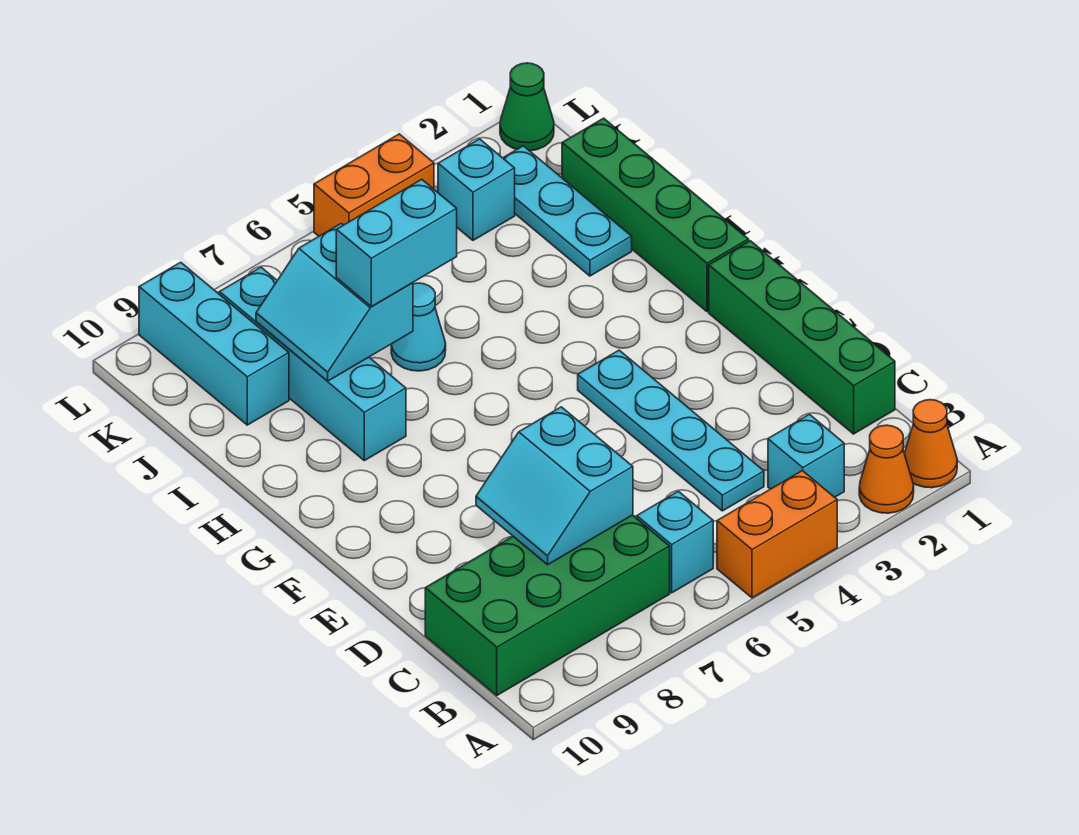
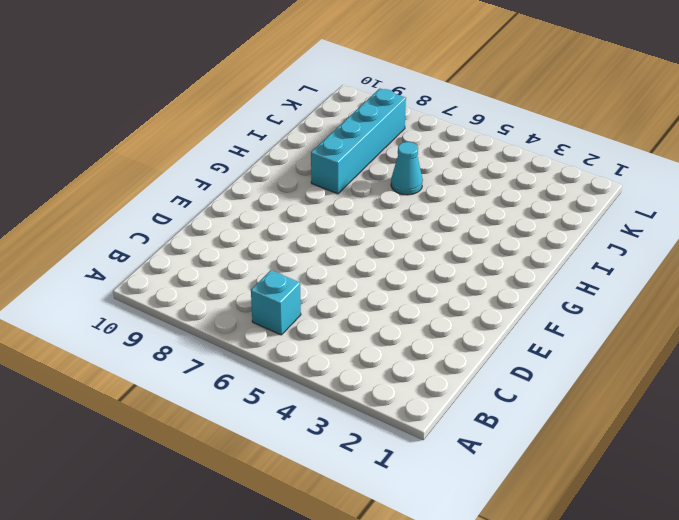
none -> orange cone A1 level 1
none -> orange cone A2 level 1
none -> orange brick A4:A5 level 1

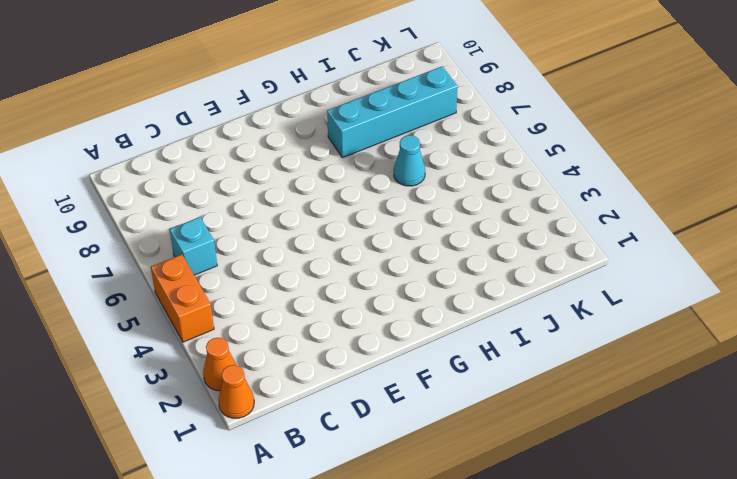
none -> cyan brick B3 level 1
none -> green brick B7:C10 level 1
none -> green brick C1:F1 level 1

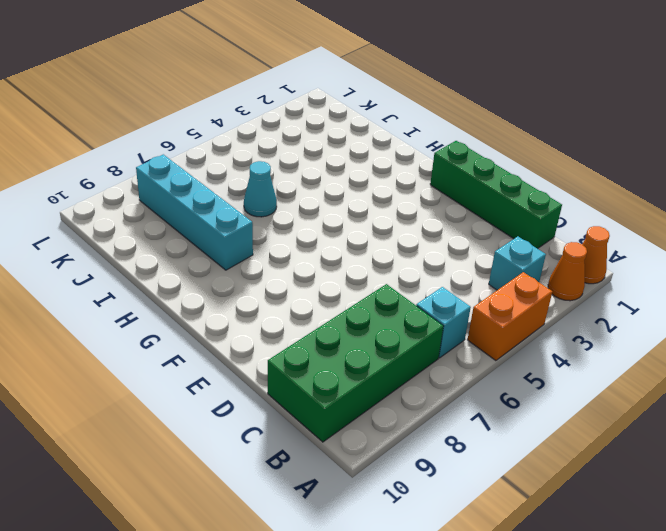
none -> cyan plate C4:F4 level 1
none -> green brick G1:J1 level 1
none -> cyan plate I2:K2 level 1

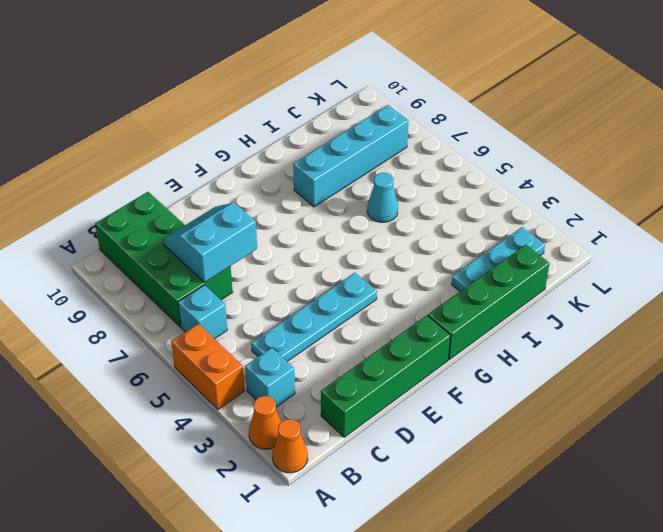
none -> cyan brick J9:L9 level 1
none -> cyan brick K3 level 1
none -> green cone L1 level 1

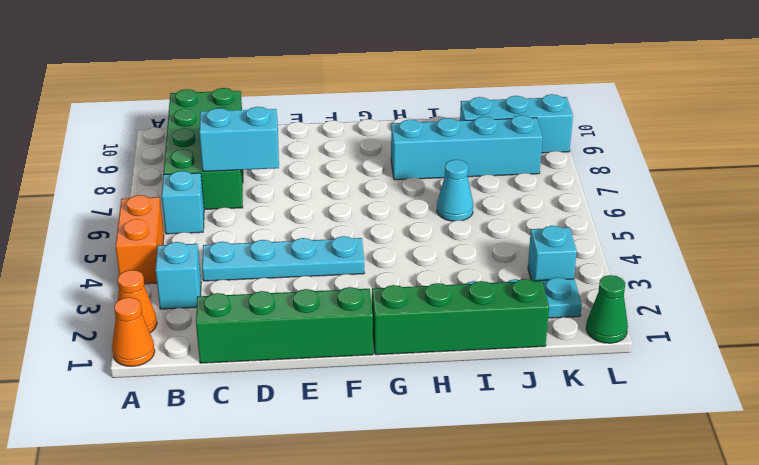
none -> orange brick L4:L5 level 1
none -> cyan slope I7:J8 level 2 top 7
none -> cyan brick I6:I7 level 3

